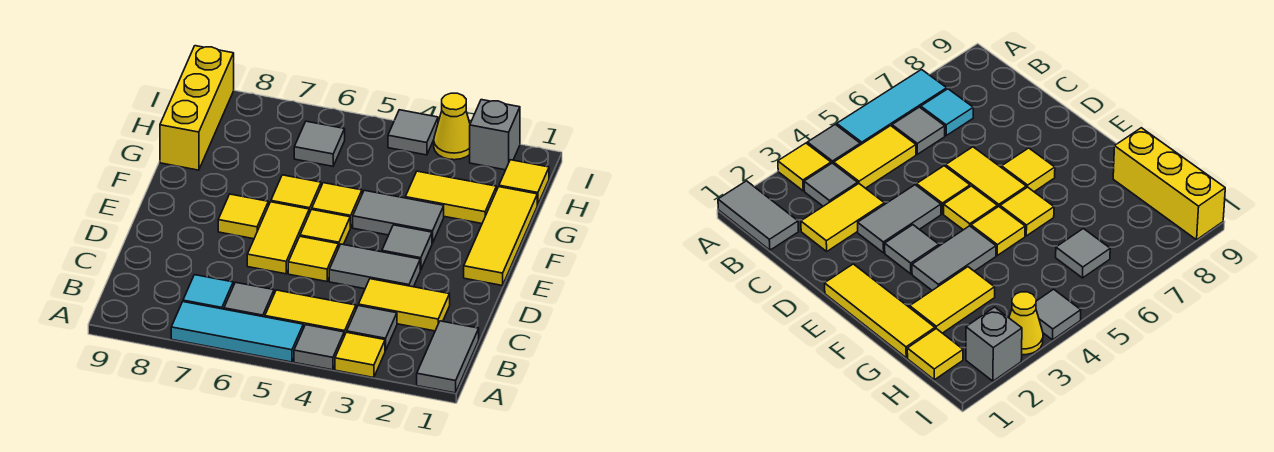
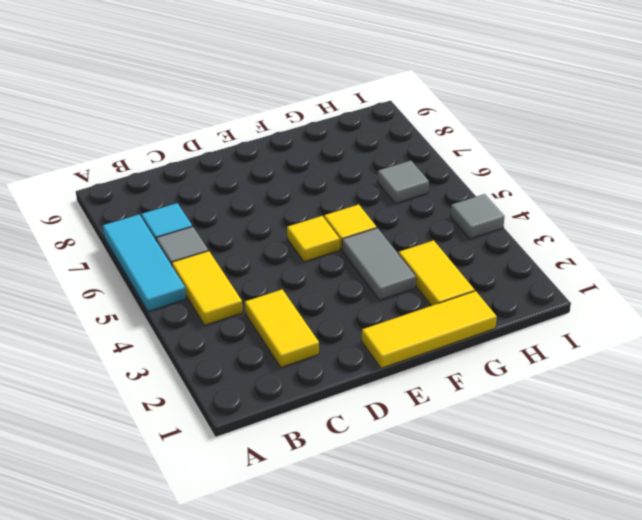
none -> grey tile A1:B1 level 1
none -> yellow tile A3 level 1
none -> grey tile A4 level 1

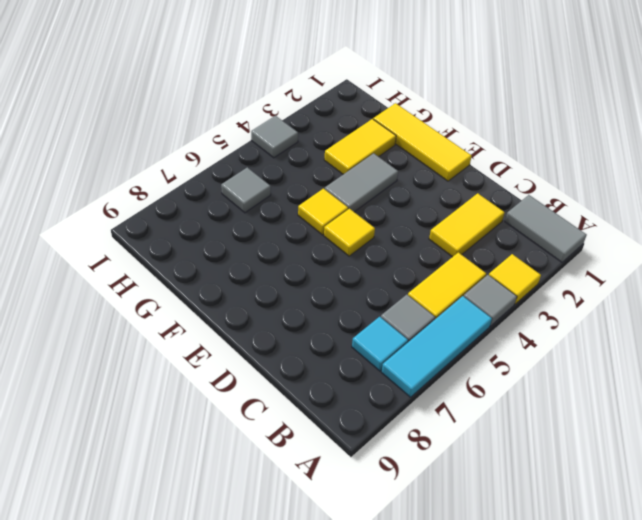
none -> grey tile B3 level 1
none -> grey tile D3:D4 level 1
none -> yellow tile D5 level 1

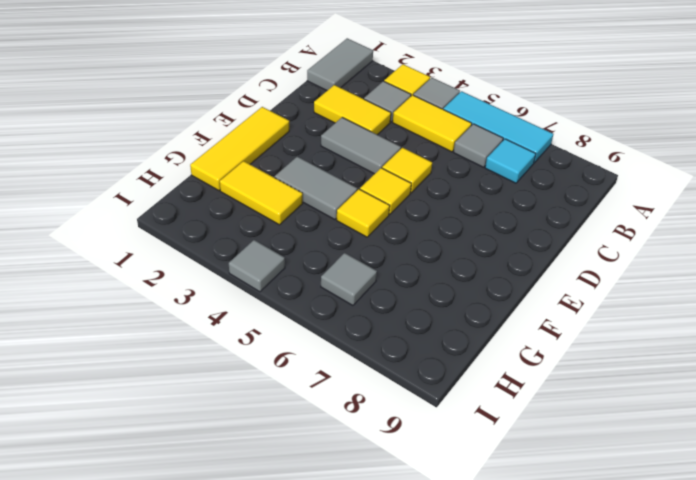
none -> yellow tile D6:E6 level 1
none -> grey tile E3 level 1
none -> yellow tile E7 level 1

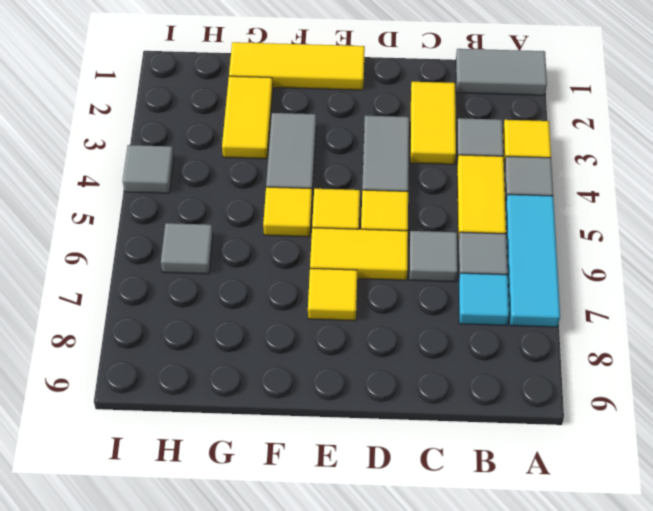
grey tile C6 level 1 -> grey tile E3 level 1
none -> yellow tile F6 level 1
none -> yellow brick G9:I9 level 1
none -> yellow tile H1 level 1

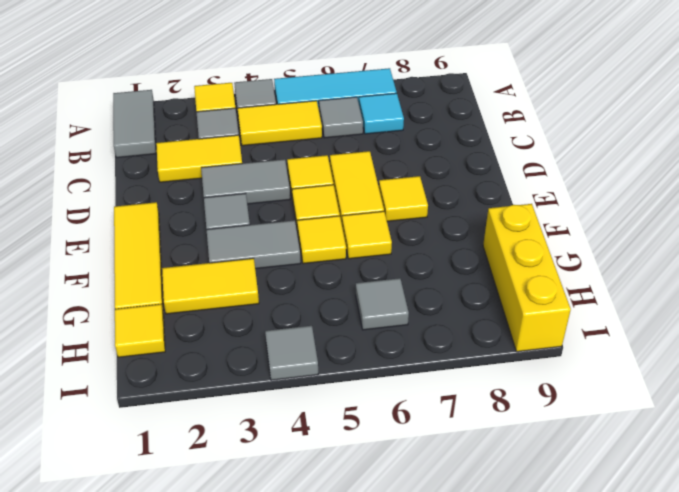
none -> grey brick I2 level 1
none -> yellow cone I3 level 1

